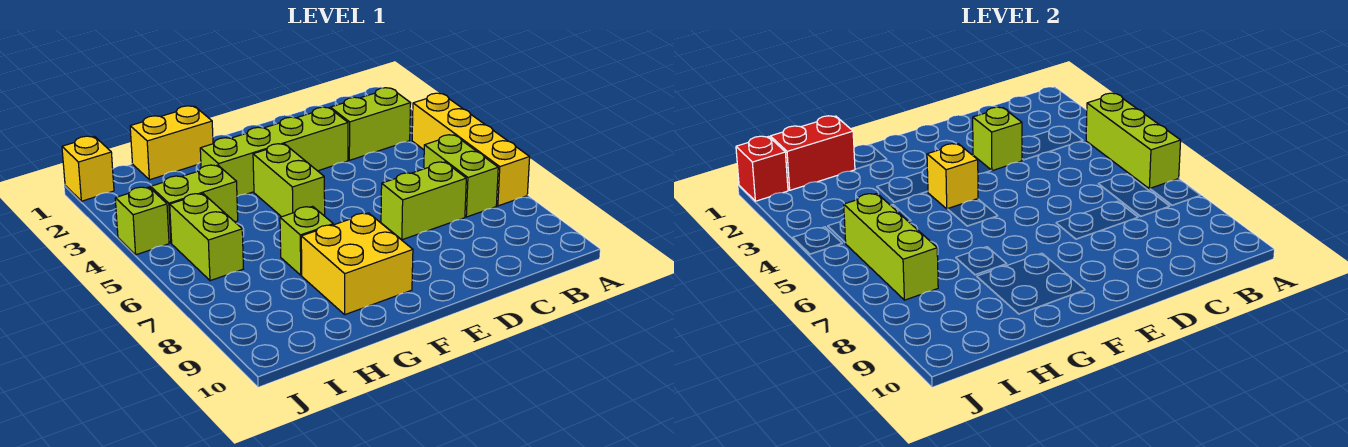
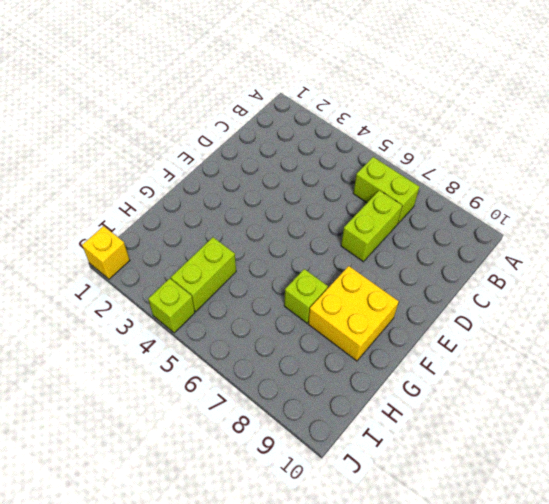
none -> yellow brick A4:A7 level 1
none -> lime brick B3:C3 level 1
none -> lime brick D3:G3 level 1

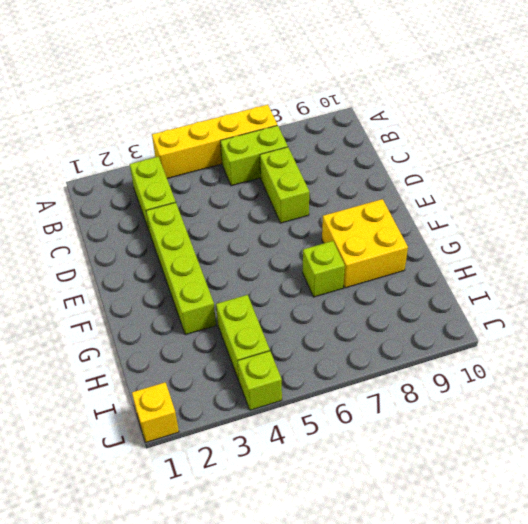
none -> lime brick F4:F5 level 1
none -> yellow brick G1:H1 level 1
none -> lime brick I5:I6 level 1

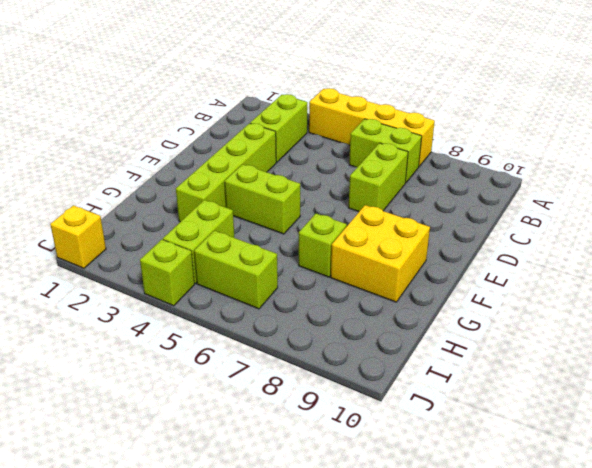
none -> yellow brick G1:H1 level 1
none -> lime brick A4:A6 level 2
none -> lime brick D3 level 2

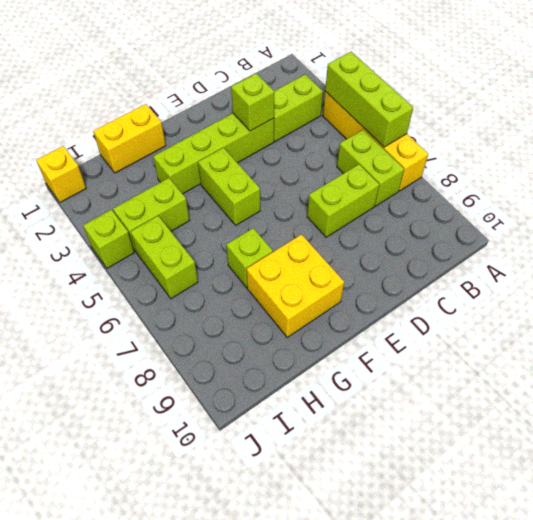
none -> yellow brick F4 level 2
none -> red brick H1:I1 level 2
none -> lime brick I5:I7 level 2

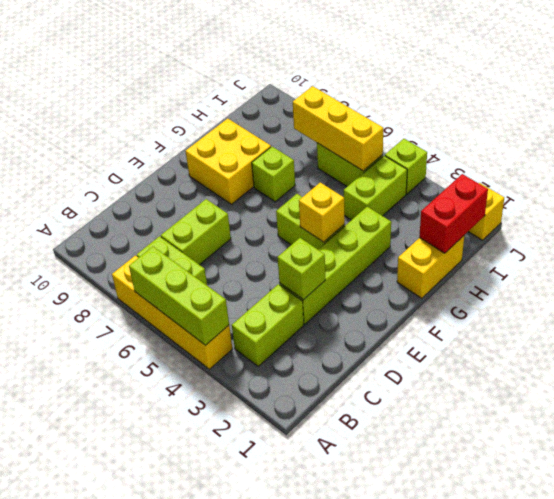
yellow brick I5:I7 level 2 -> lime brick I5:I7 level 2
none -> red brick J1 level 2

